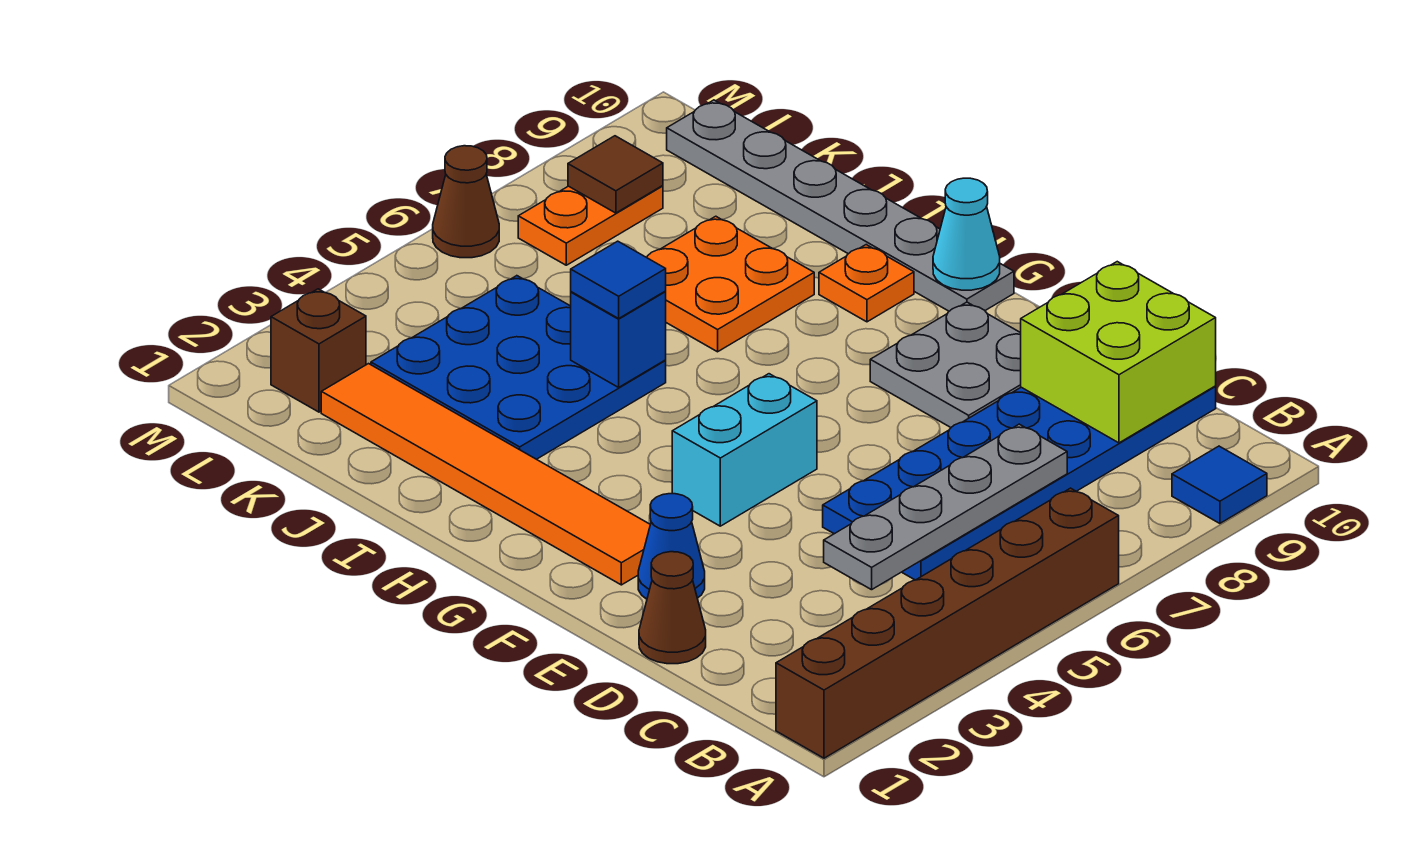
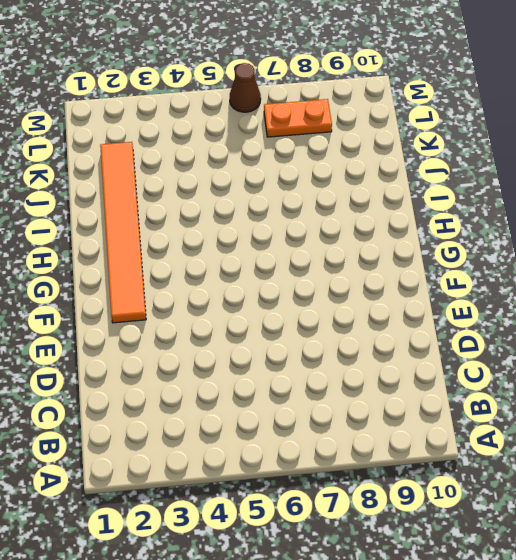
none -> brown brick A1:A6 level 1
none -> blue tile A9 level 1
none -> blue plate C5:D10 level 1

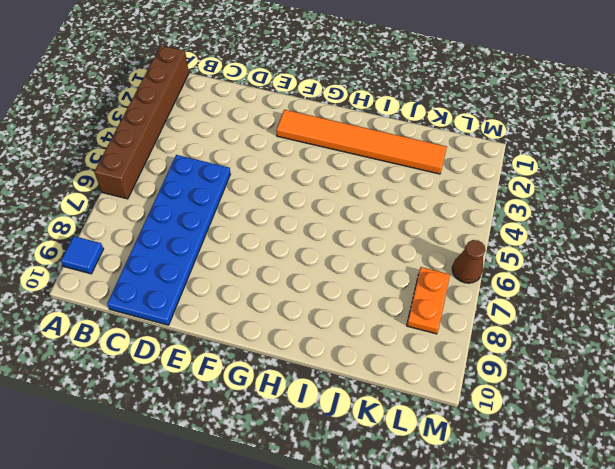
none -> brown cone D1 level 1
none -> blue cone E2 level 1
none -> grey plate E8:F9 level 1

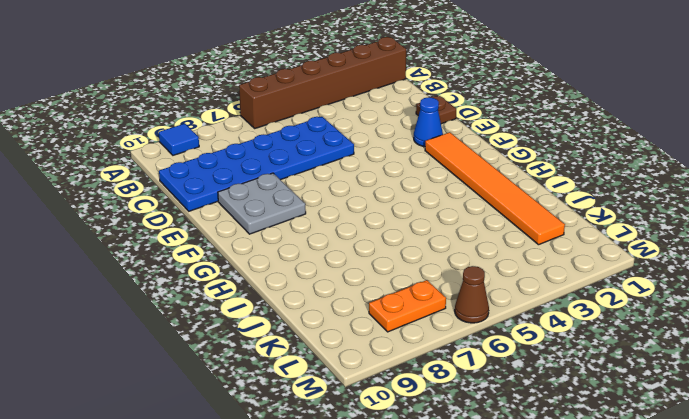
brown plate D1 level 1 -> brown cone D1 level 1
none -> cyan brick F4:F5 level 1
none -> grey plate G10:L10 level 1
none -> orange plate H9 level 1

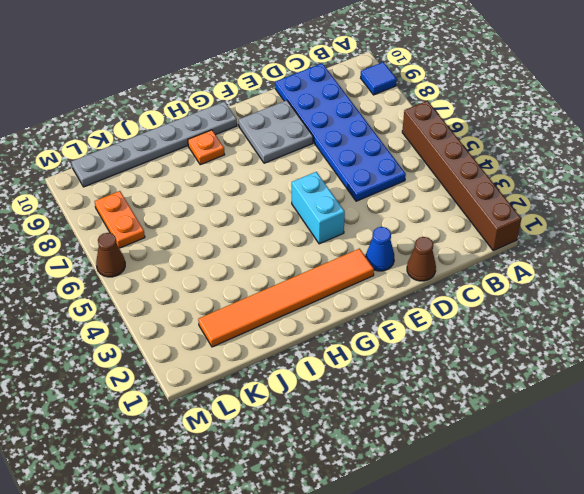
none -> blue plate I3:K5 level 1
none -> orange plate I7:J8 level 1
none -> brown brick L2 level 1

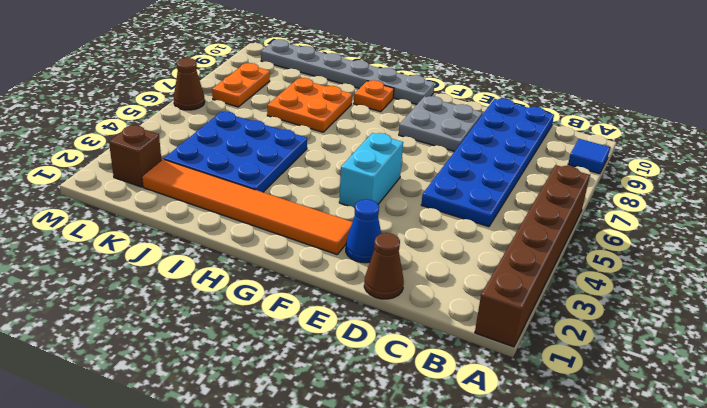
none -> grey plate C4:C7 level 2
none -> lime brick C9:D10 level 2
none -> cyan cone G10 level 2

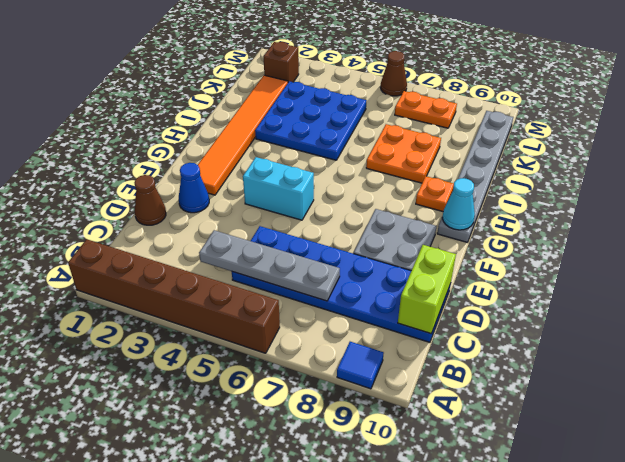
lime brick C10:D10 level 2 -> lime brick C9:D10 level 2
none -> blue brick I5 level 2
none -> brown tile L8 level 2
none -> blue tile I5 level 3

